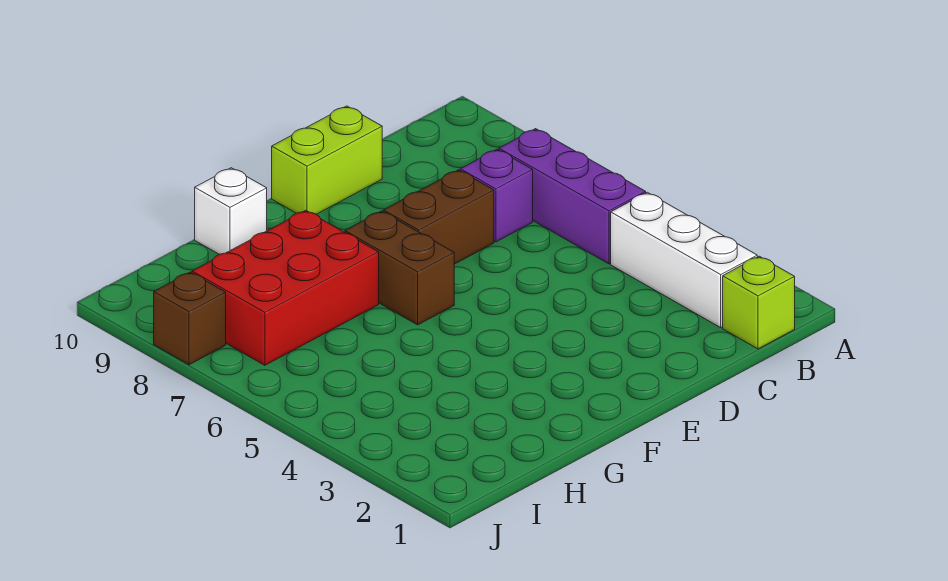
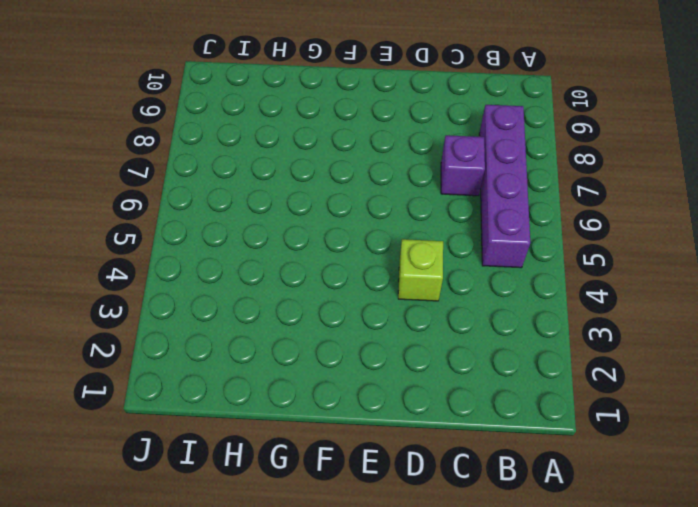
purple brick B5:B8 level 1 -> purple brick B5:B7 level 1
lime brick D4 level 1 -> lime brick B1 level 1
none -> white brick B2:B4 level 1
none -> brown brick D7:E7 level 1

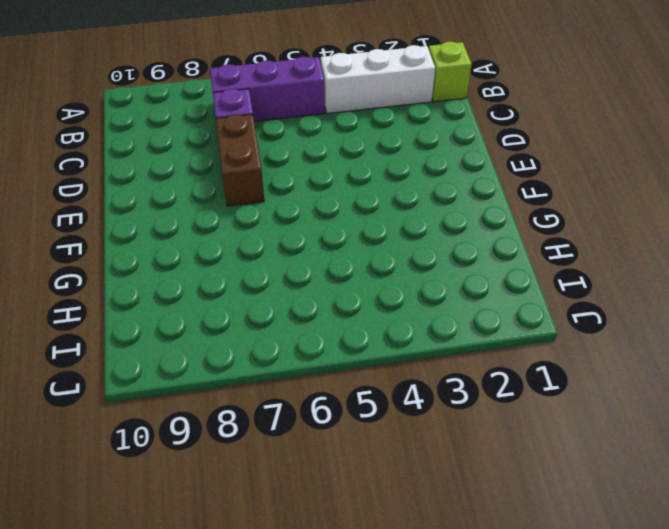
none -> lime brick D10:E10 level 1
none -> brown brick F6:F7 level 1

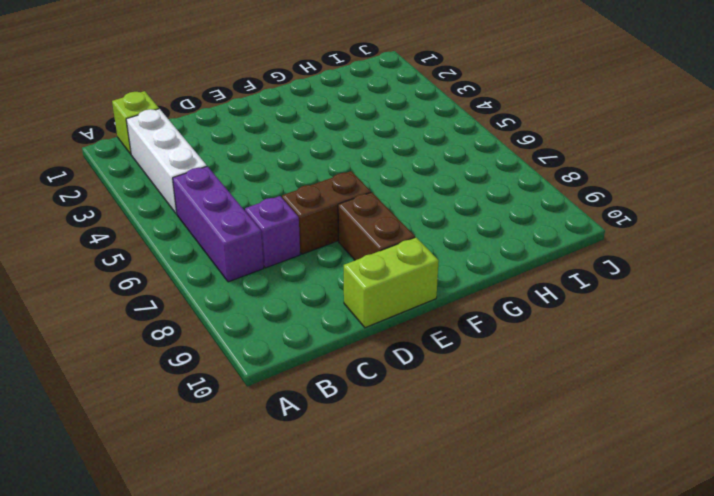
brown brick E8:E9 level 1 -> brown brick F6:F7 level 1
none -> red brick G7:I8 level 1
none -> white brick G10 level 1

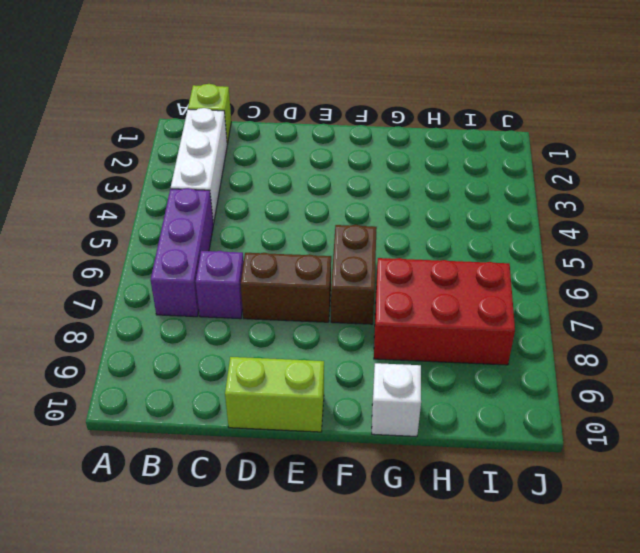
none -> brown brick J8 level 1

